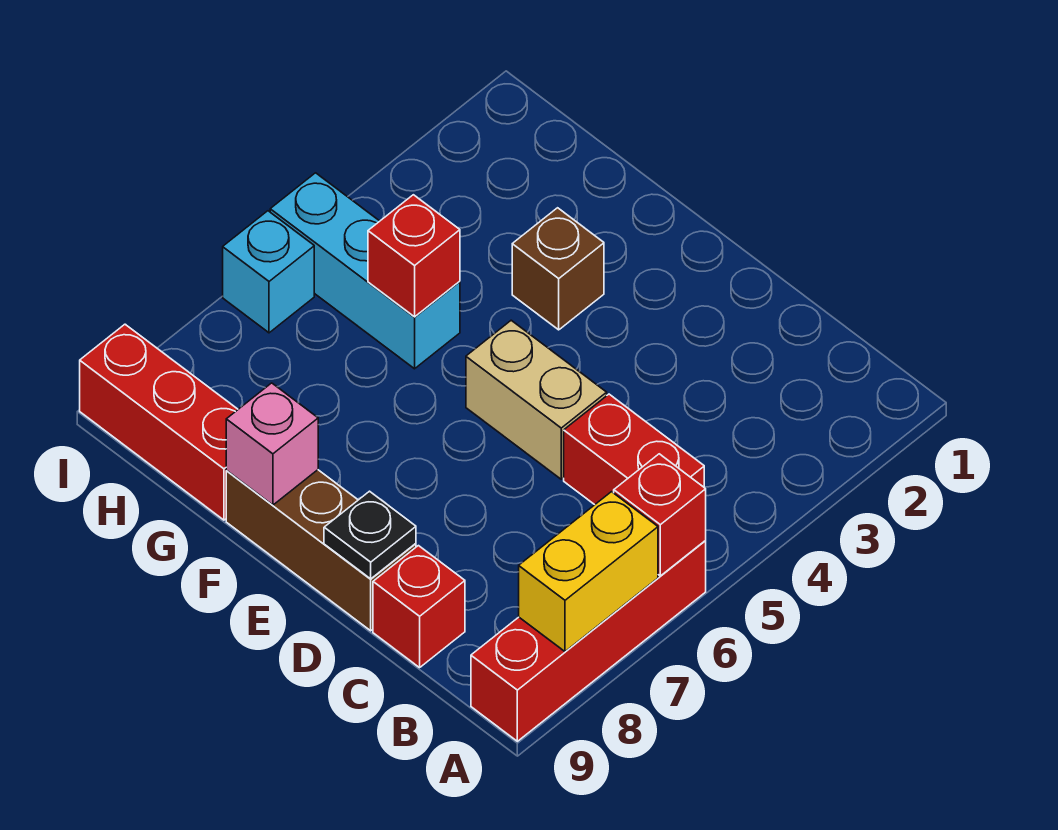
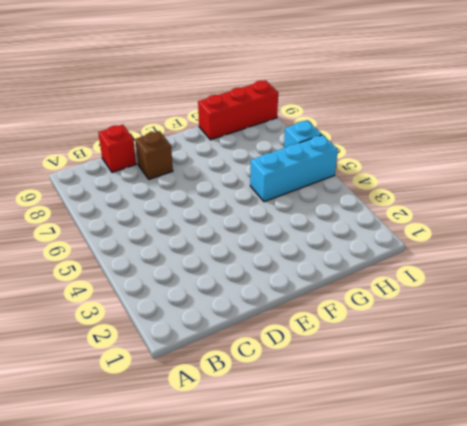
brown brick D8 level 1 -> brown brick F3 level 1
none -> red brick A6:A9 level 1
none -> red brick B5:C5 level 1
none -> tan brick D5:E5 level 1

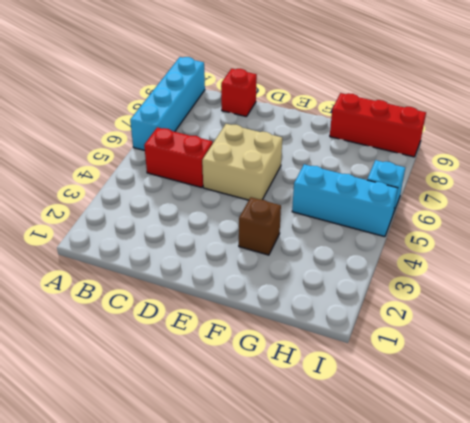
cyan brick A6:A9 level 1 -> red brick A6:A9 level 1
tan brick D5:E6 level 1 -> tan brick D5:E5 level 1
none -> brown brick D9:F9 level 1
none -> red brick A6 level 2
none -> yellow brick A7:A8 level 2

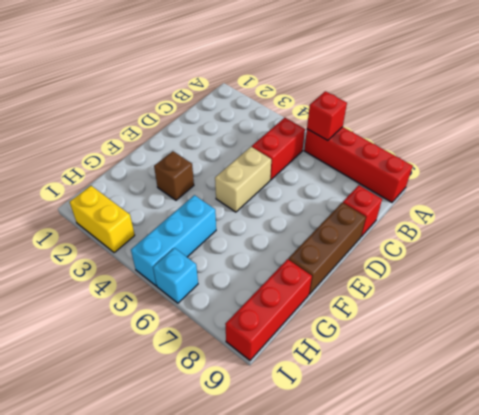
yellow brick I2:I3 level 1 -> yellow brick A7:A8 level 2
none -> black plate D9 level 2
none -> pink brick F9 level 2
none -> red brick G5 level 2

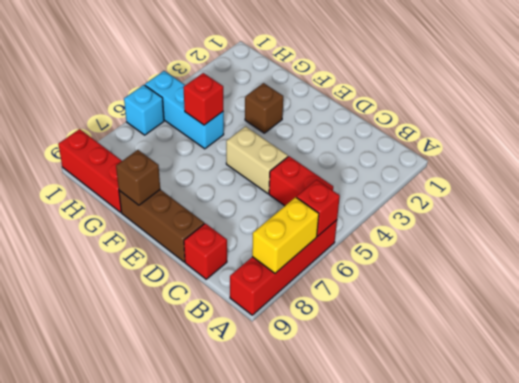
brown brick F9 level 2 -> pink brick F9 level 2
none -> black plate D9 level 2

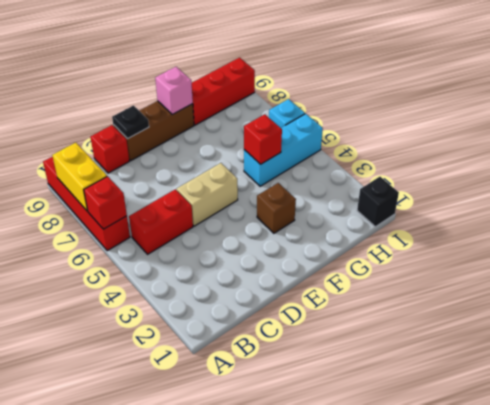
black brick I1 level 1 -> none

